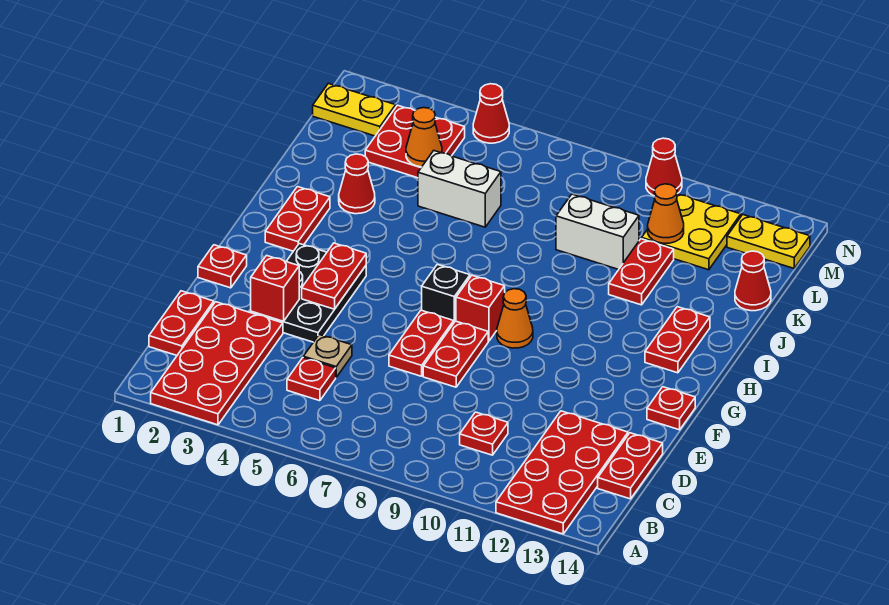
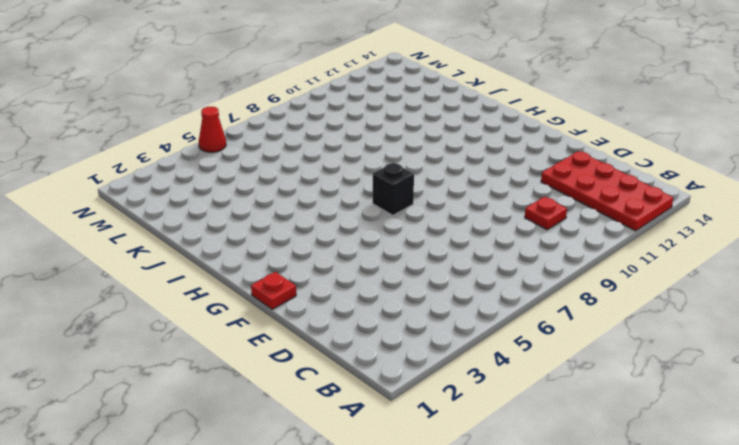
none -> red plate A2:D3 level 1
none -> red plate C1:D1 level 1
none -> red plate C5 level 1
none -> red plate C14:D14 level 1

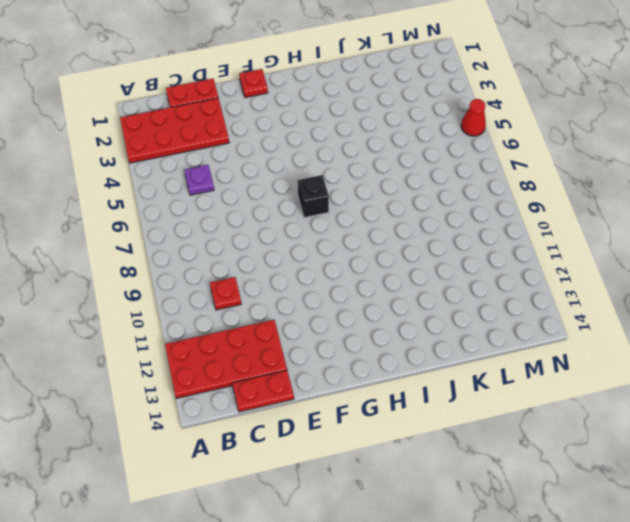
purple plate C5 level 1 -> red plate C5 level 1
none -> tan plate D5 level 1
none -> black plate E3:G4 level 1
none -> red plate E7:F7 level 1
none -> red plate E8:F8 level 1

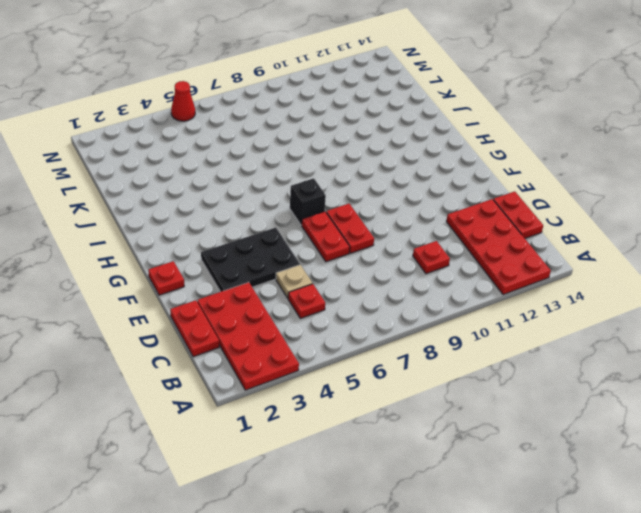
black plate E3:F5 level 1 -> black plate E3:G4 level 1
none -> red plate F14 level 1
none -> red brick G8 level 1
none -> orange cone G9 level 1
none -> red plate H2:I2 level 1

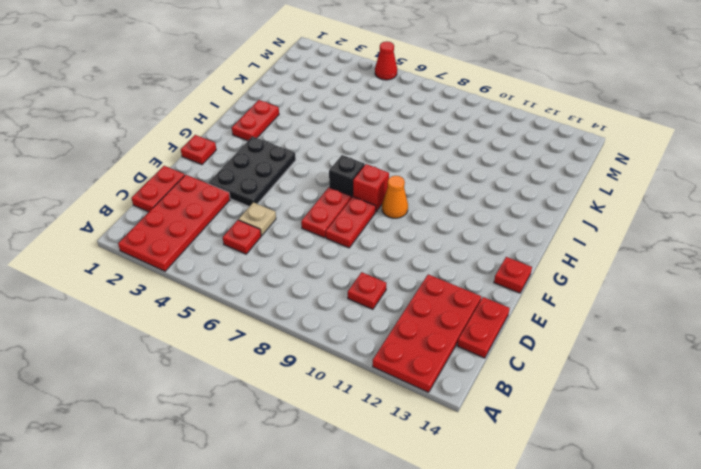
none -> red plate H13:I13 level 1
none -> red cone J3 level 1
none -> red plate J11:K11 level 1
none -> white brick K5:K6 level 1

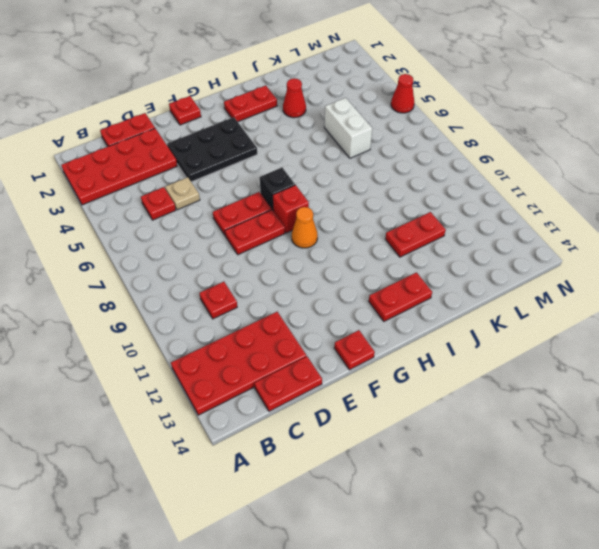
none -> white brick K9:K10 level 1
none -> red cone K14 level 1
none -> red plate L3:M4 level 1
none -> yellow plate L11:M12 level 1

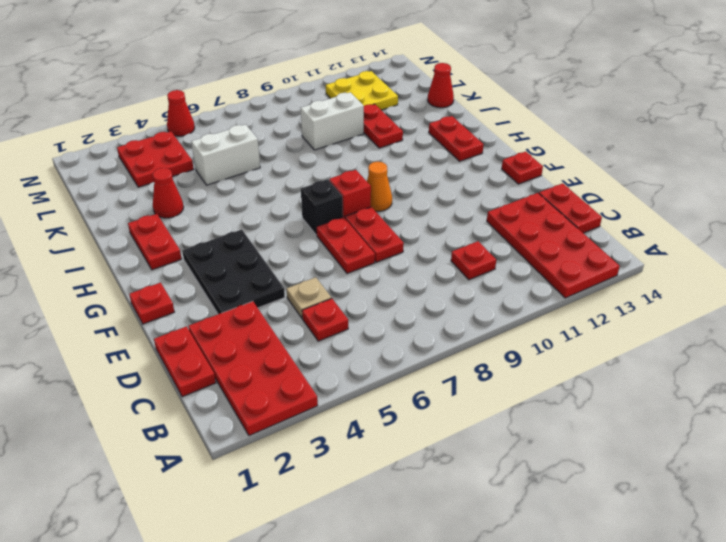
none -> yellow plate M1:M2 level 1
none -> yellow plate M13:M14 level 1
none -> red cone N10 level 1
none -> red brick E3 level 2

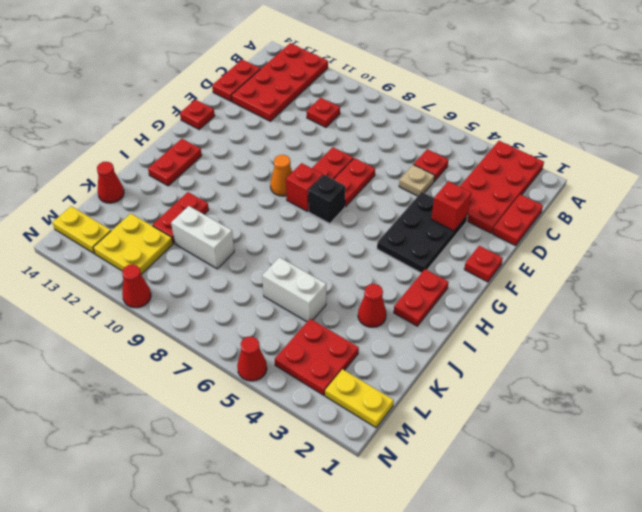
none -> red plate F4:G4 level 2
none -> orange cone L4 level 2
none -> orange cone L11 level 2

